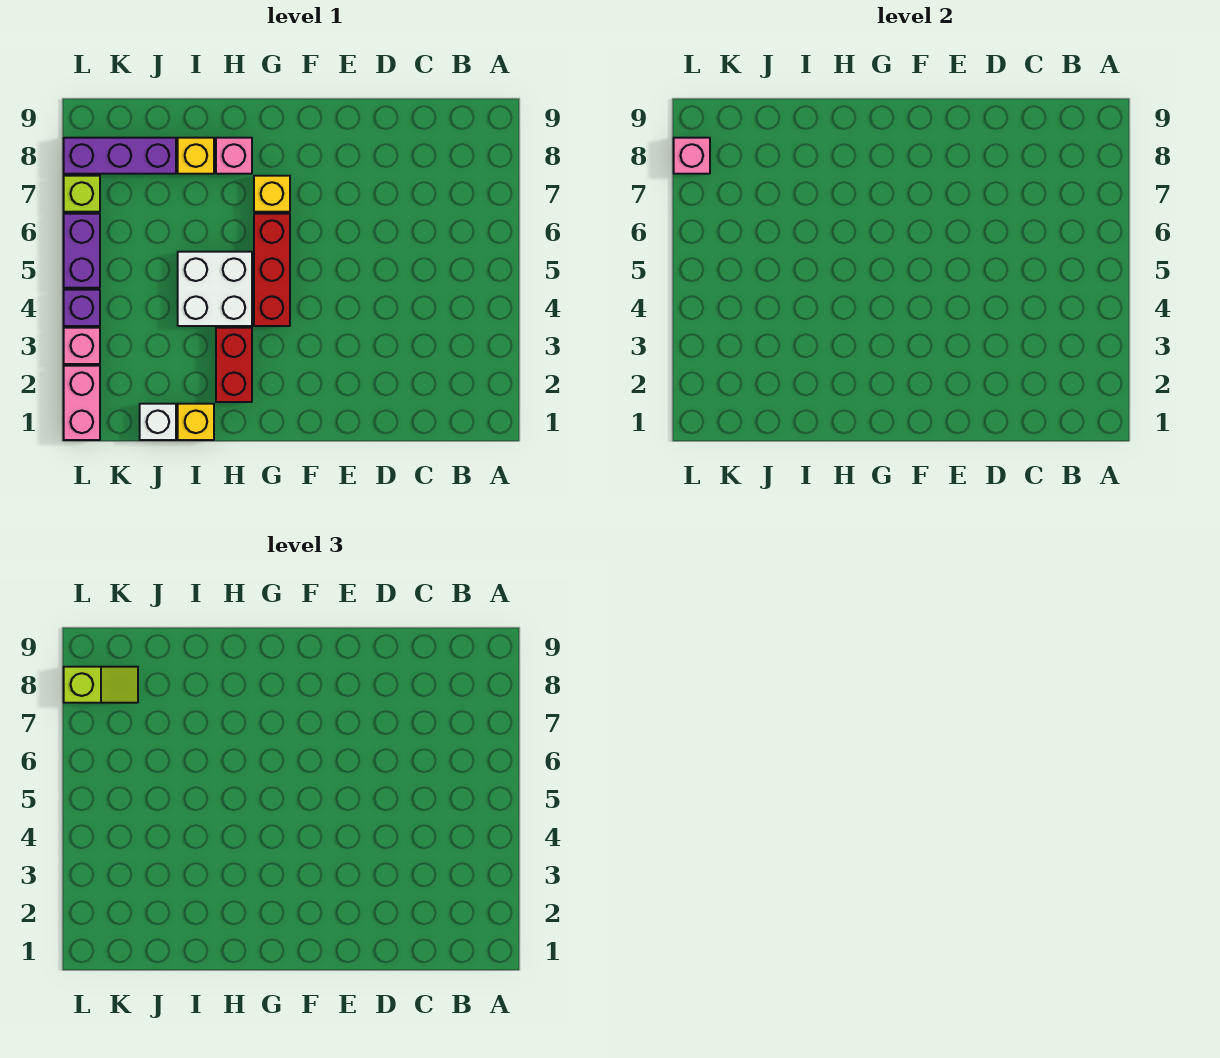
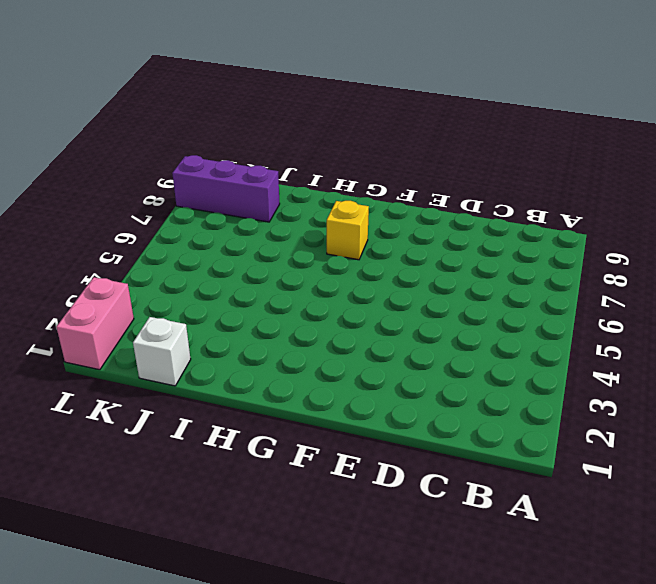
none -> red brick G4:G6 level 1
none -> red brick H2:H3 level 1
none -> white brick H4:I5 level 1

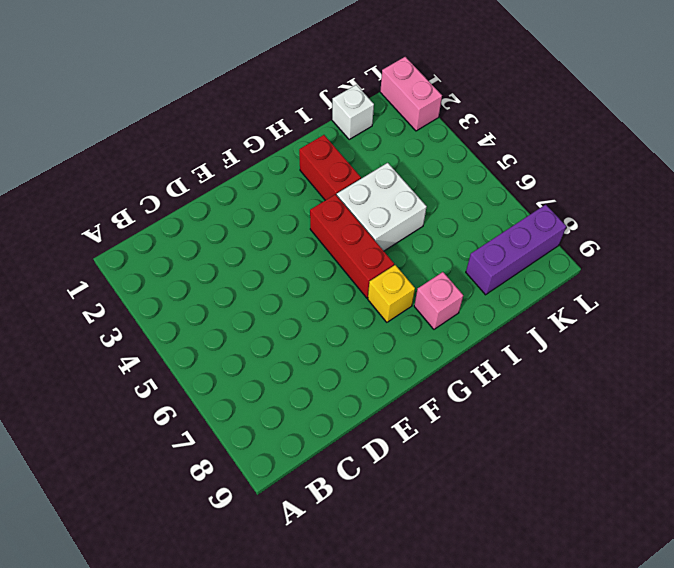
none -> yellow brick I1 level 1
none -> yellow brick I8 level 1
none -> pink brick L3 level 1

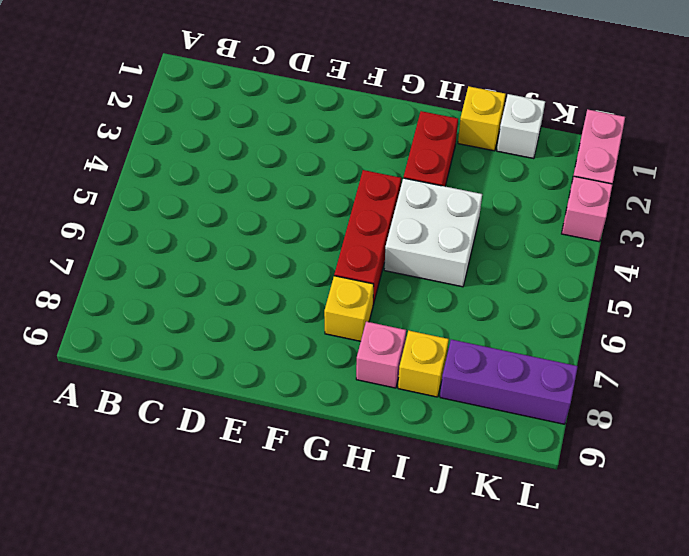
none -> purple brick L4 level 1
none -> purple brick L5:L6 level 1
none -> lime brick L7 level 1

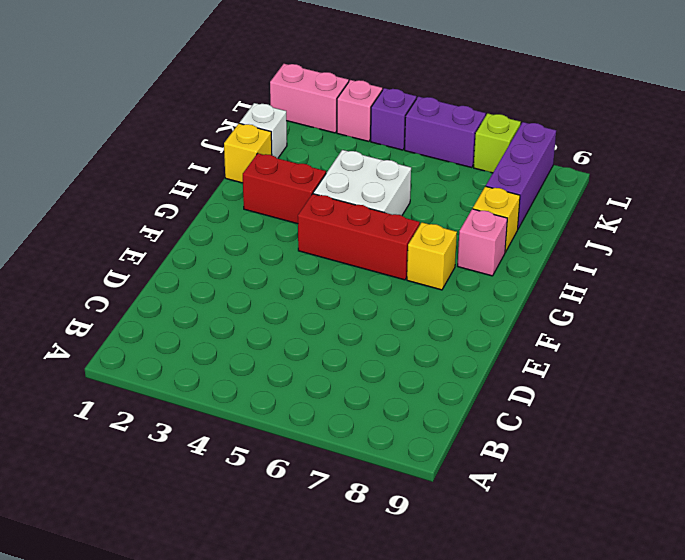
none -> pink brick L8 level 2
none -> lime slope K8:L8 level 3 top L

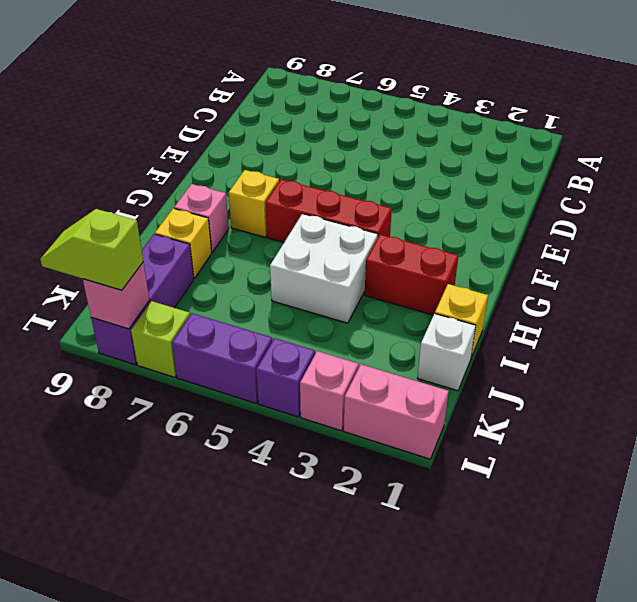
lime slope L8:L9 level 3 top 8 -> lime slope K8:L8 level 3 top L

